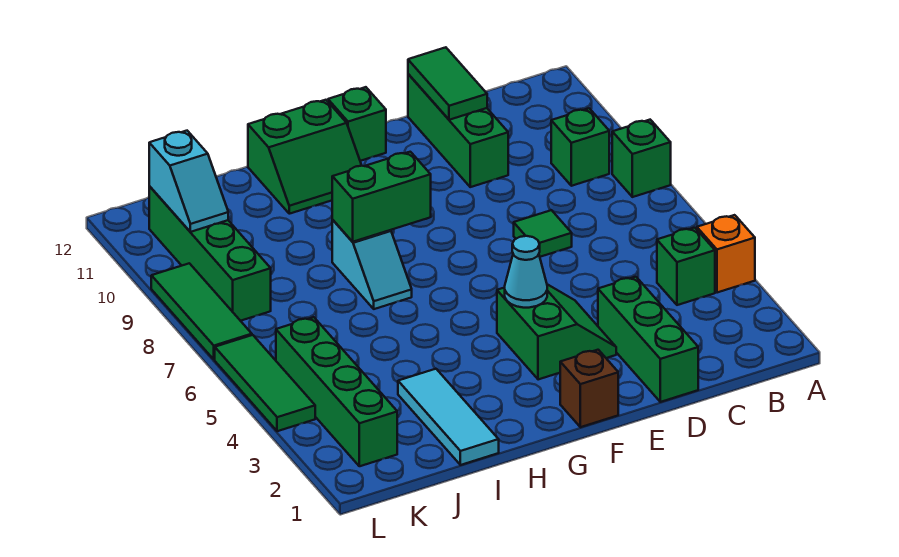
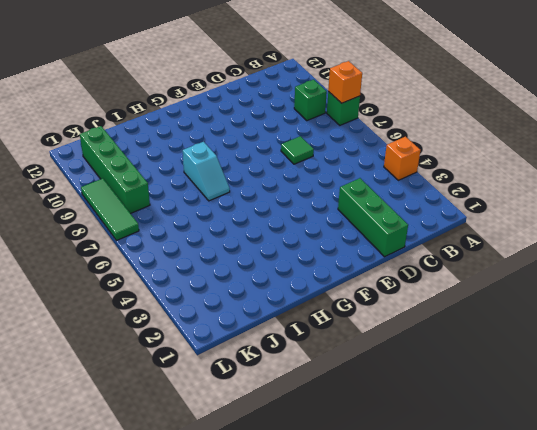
orange brick A8 level 2 -> none
none -> green brick B4 level 1
none -> green brick D10:D12 level 1
none -> green slope E3:F4 level 1 top F

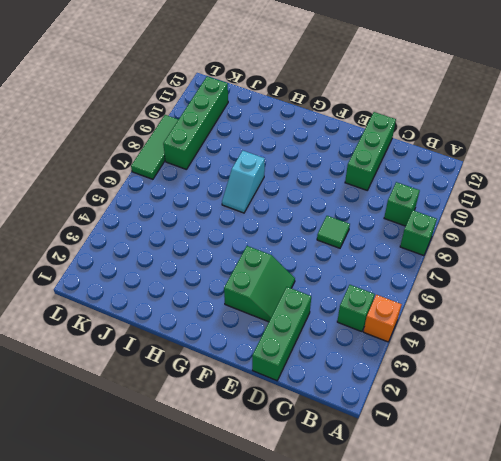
none -> brown brick F1 level 1
none -> green brick F12 level 1
none -> green slope G11:H12 level 1 top 12

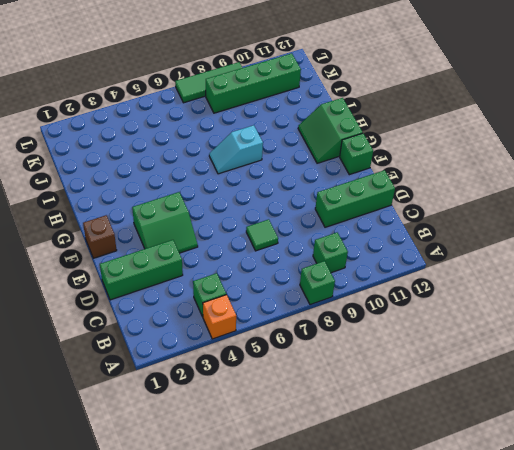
none -> cyan tile I1:I3 level 1
none -> green brick K2:K5 level 1
none -> green tile L4:L6 level 1

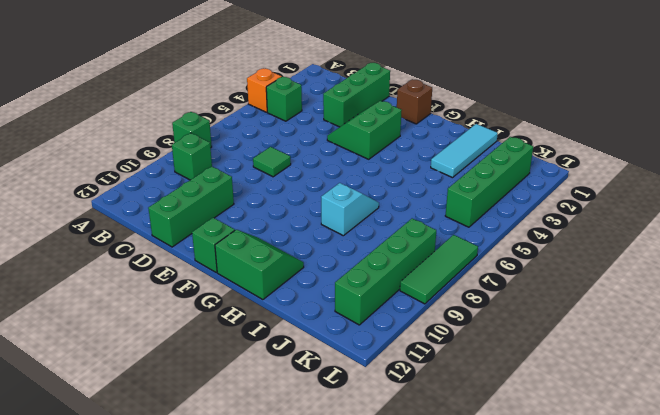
none -> green tile L4:L6 level 1
none -> green tile D11:D12 level 2
none -> cyan cone F4 level 2

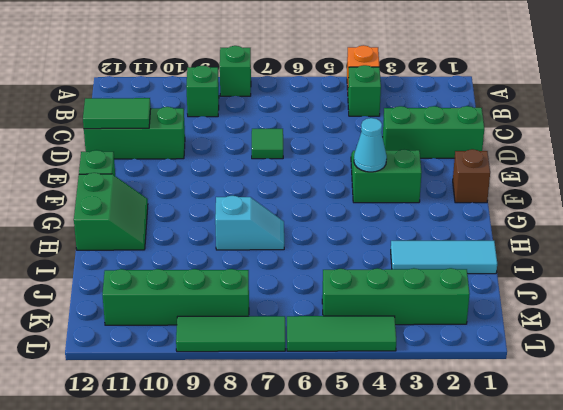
none -> green brick G8:H8 level 2
none -> cyan slope K10:K11 level 2 top 11

